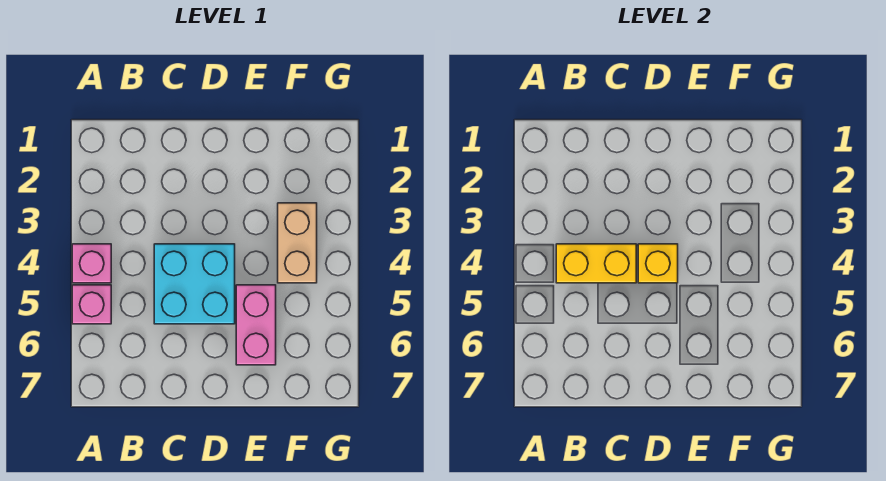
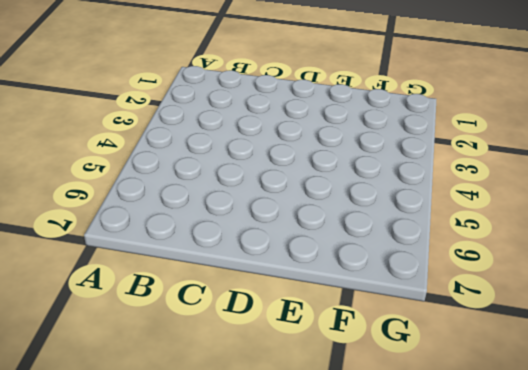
none -> pink brick A4 level 1
none -> pink brick A5 level 1

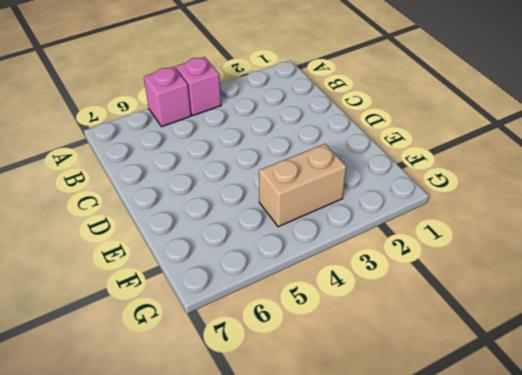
none -> cyan brick C4:D5 level 1
none -> pink brick E5:E6 level 1

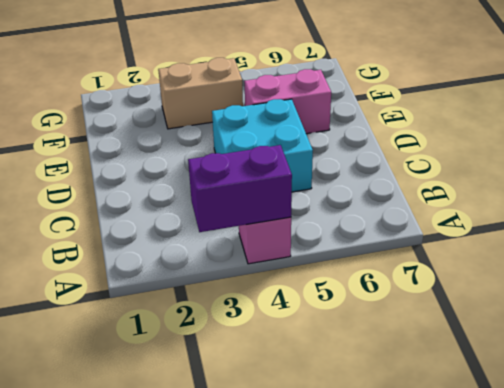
purple brick A3:A4 level 2 -> none
none -> pink brick A5 level 1
none -> yellow brick B4:C4 level 2

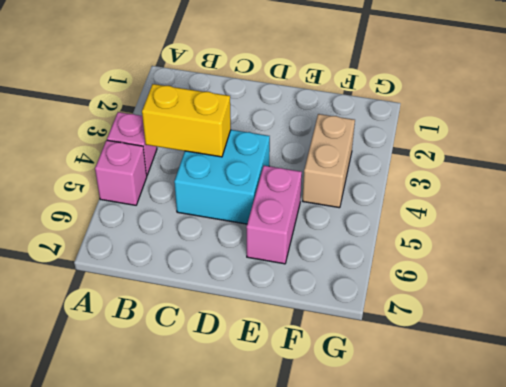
none -> yellow brick D4 level 2

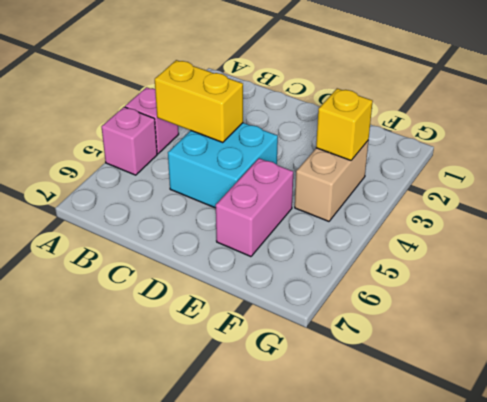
yellow brick F3 level 2 -> yellow brick D4 level 2

